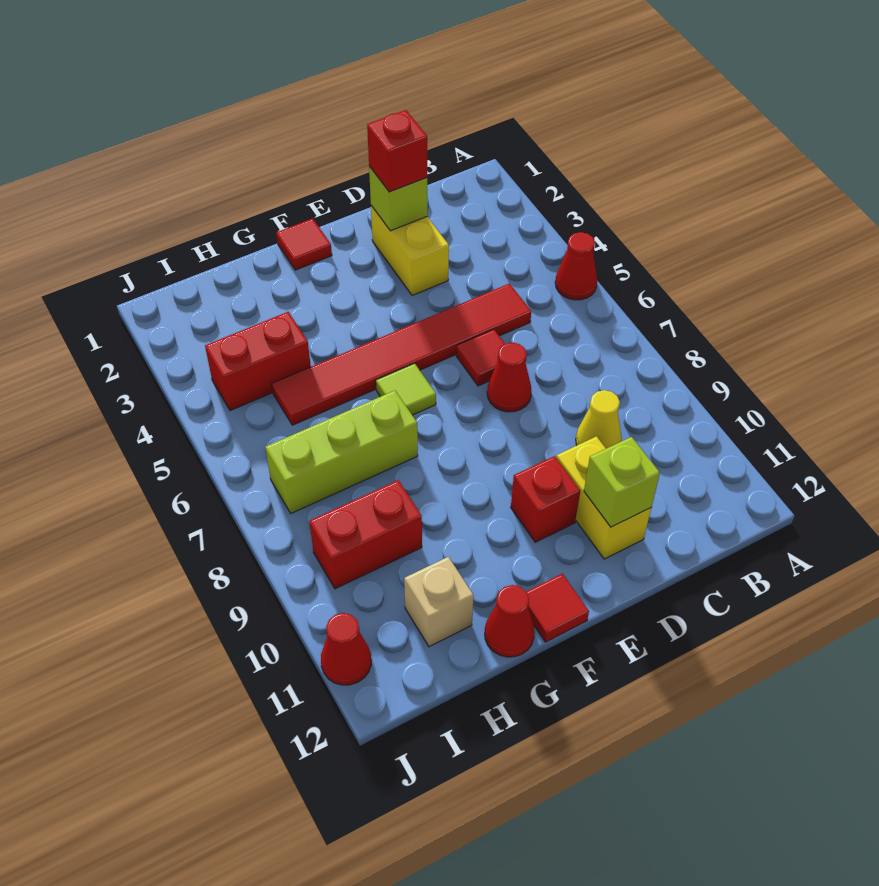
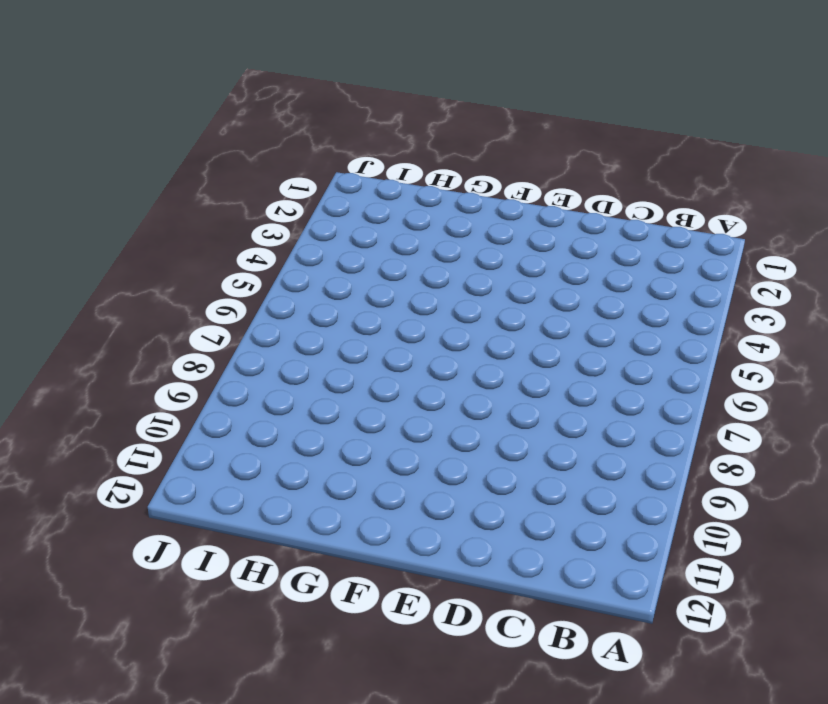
none -> red cone A5 level 1
none -> red tile C5:H5 level 1
none -> yellow cone C9 level 1

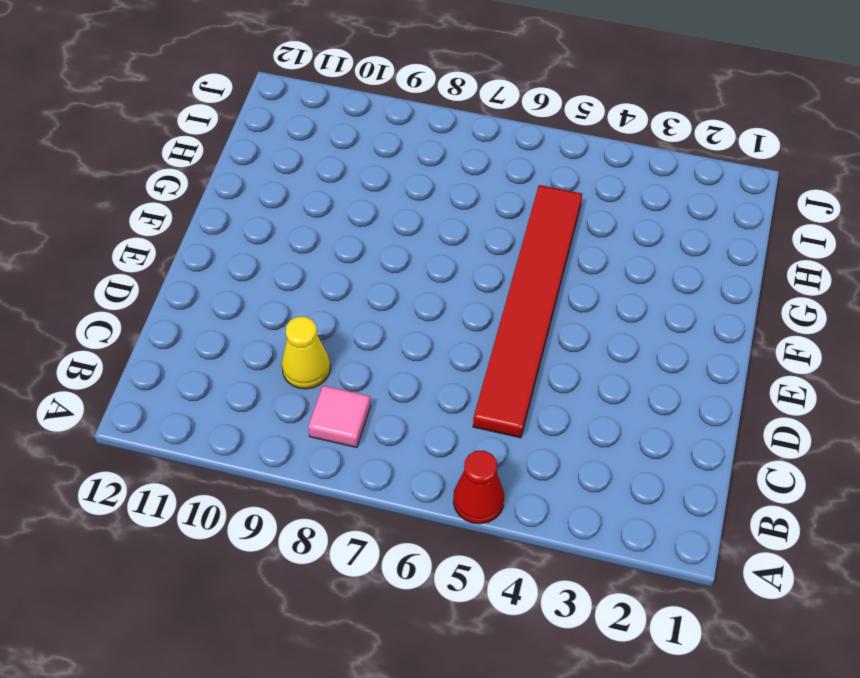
pink tile B8 level 1 -> none
none -> yellow brick D2:D3 level 1
none -> red tile D6 level 1
none -> red cone D7 level 1

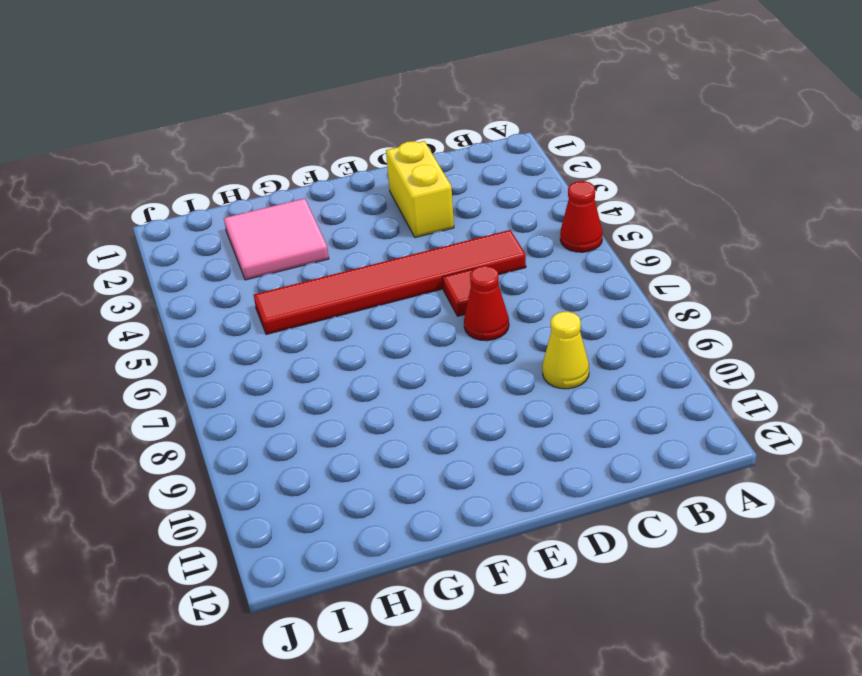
pink tile G2:H3 level 1 -> none
none -> yellow brick D10:D11 level 1
none -> red brick E10 level 1
none -> red tile F1 level 1

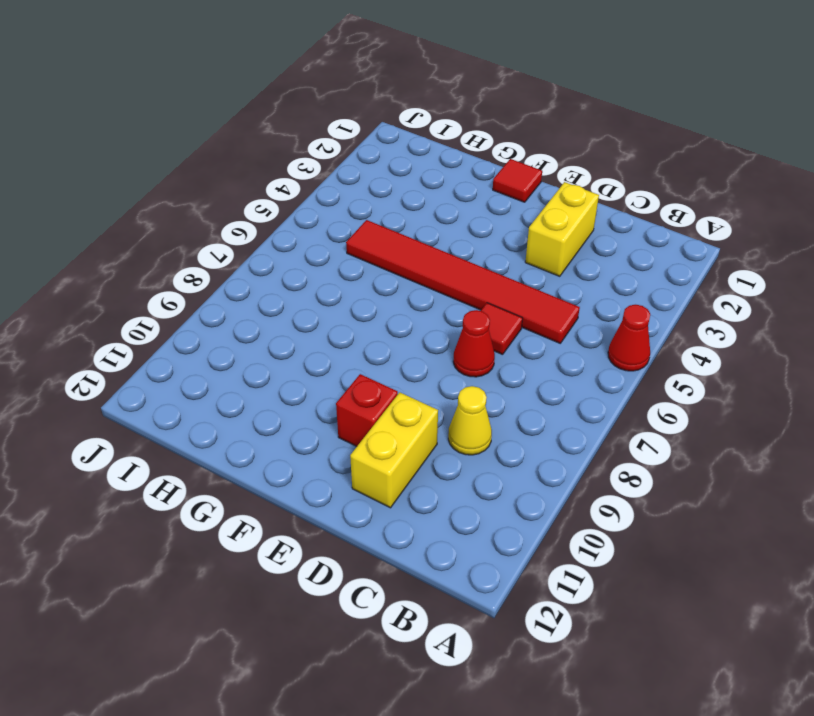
none -> lime tile F6 level 1
none -> red tile F12 level 1
none -> lime brick G7:I7 level 1

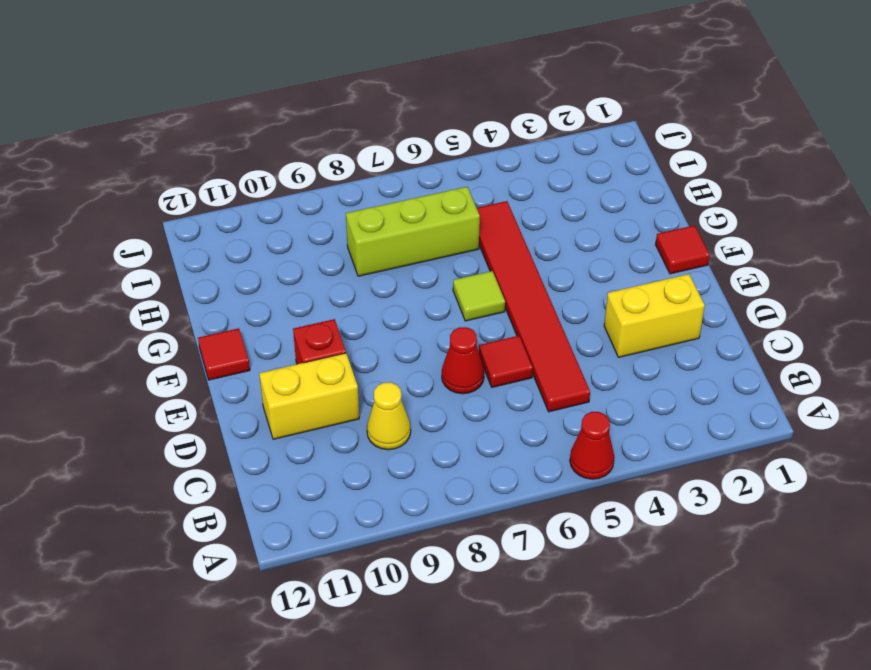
lime brick H6:H8 level 1 -> lime brick G7:I7 level 1
none -> red cone G12 level 1
none -> red brick H4:I4 level 1
none -> red brick H9:I9 level 1

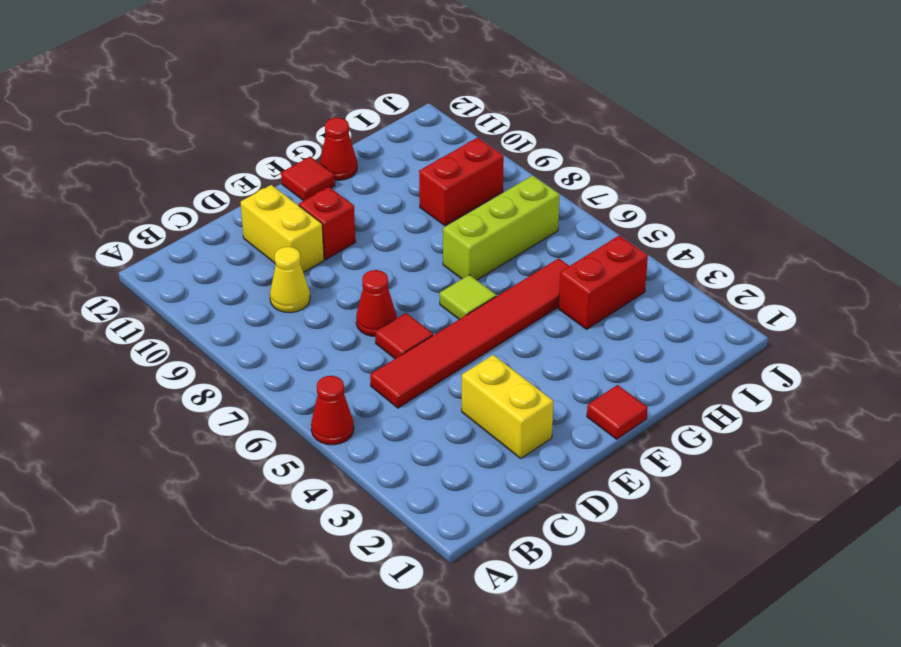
none -> tan brick H11 level 1
none -> red cone J11 level 1
none -> lime brick D2 level 2

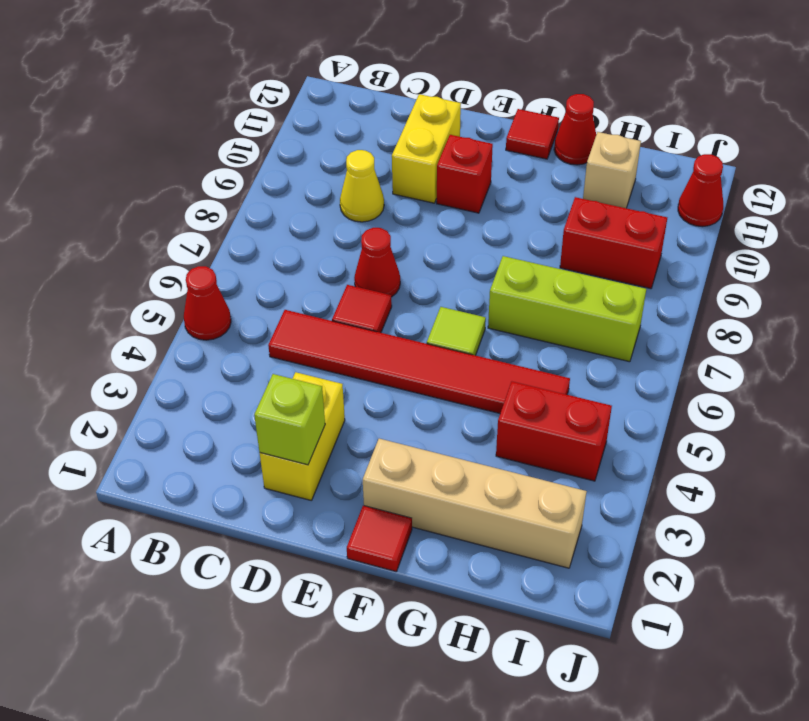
tan brick F2:I2 level 1 -> none
none -> lime brick D11 level 2
none -> red brick D2 level 3

